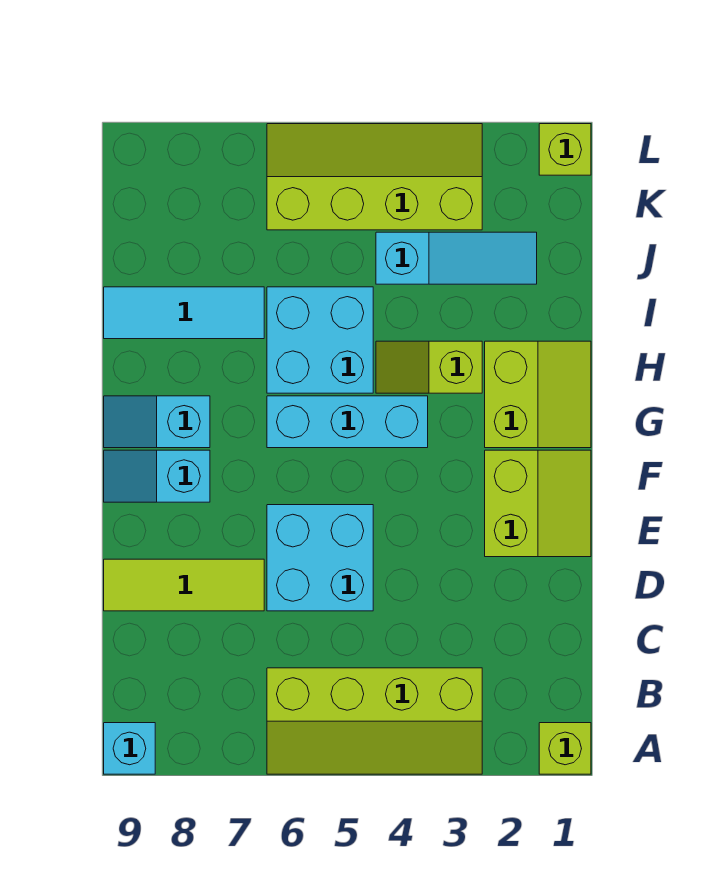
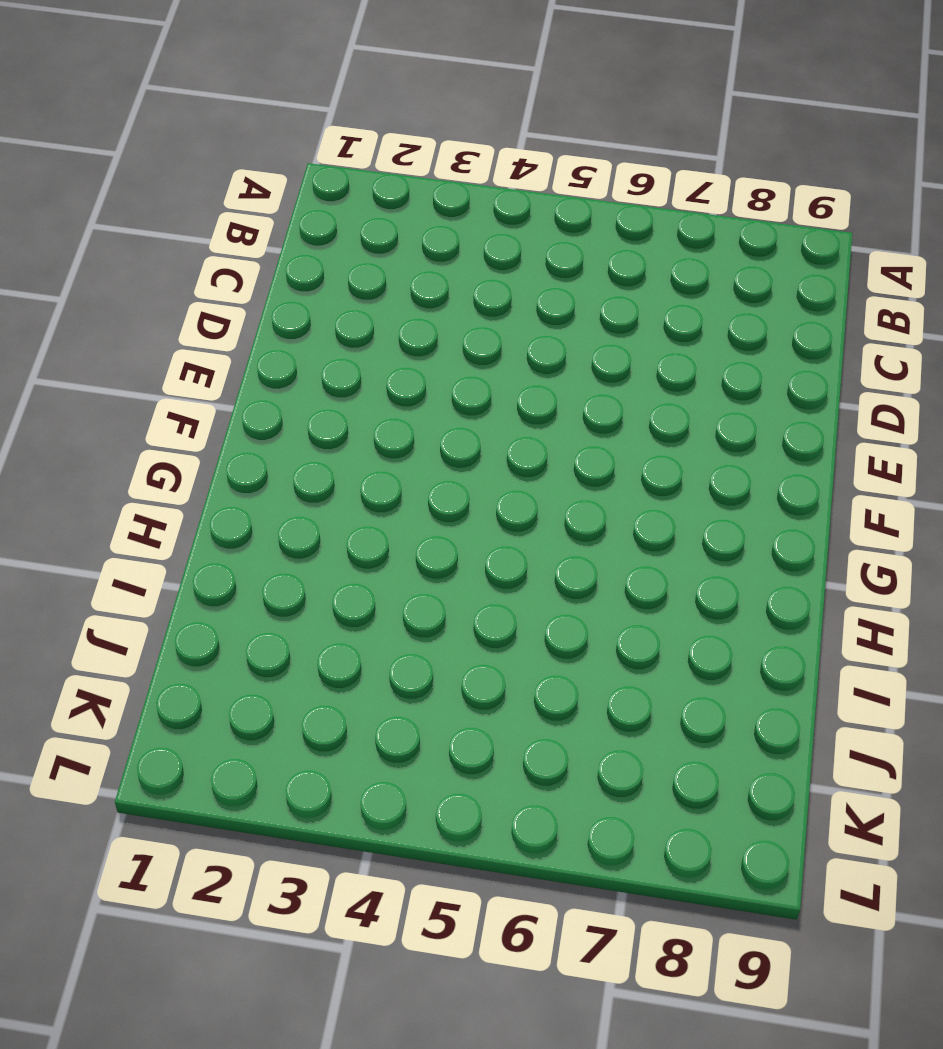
none -> lime brick A1 level 1
none -> lime slope A3:B6 level 1 top B
none -> cyan brick A9 level 1

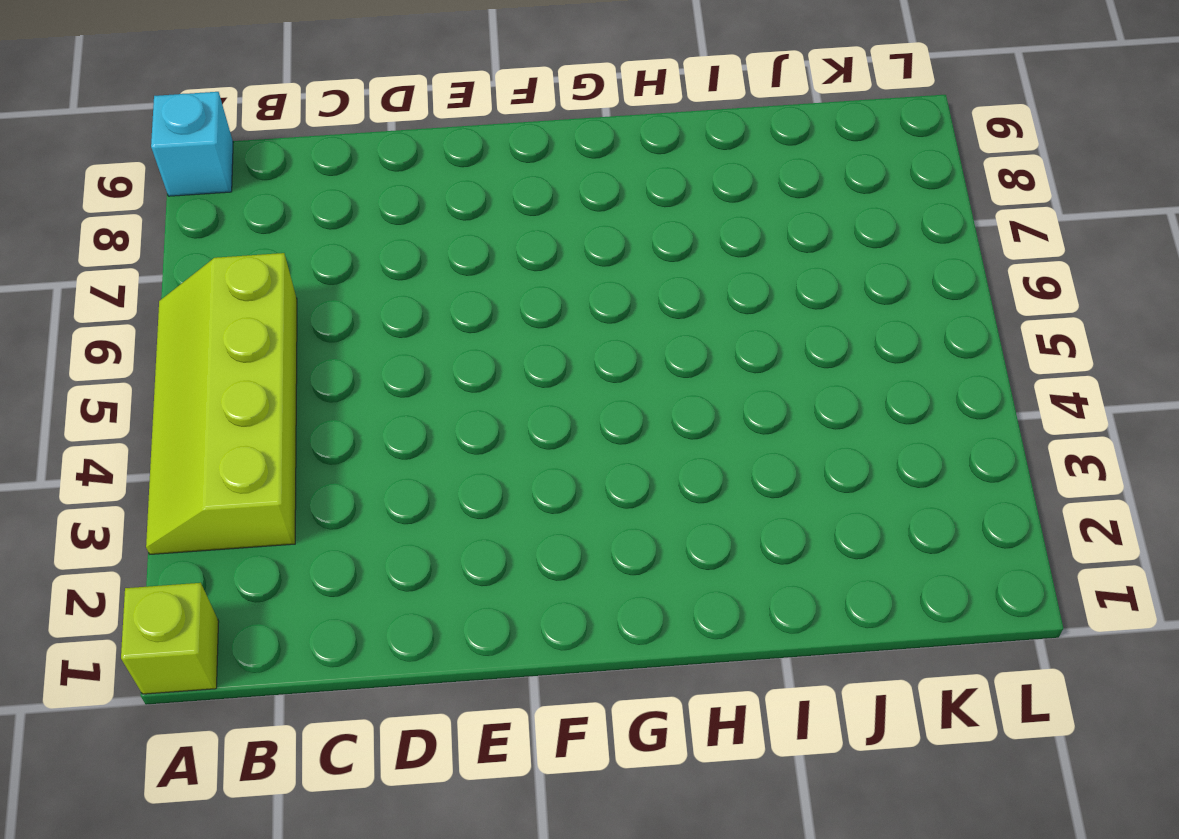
none -> cyan brick D5:E6 level 1
none -> lime tile D7:D9 level 1
none -> lime slope E1:F2 level 1 top 2

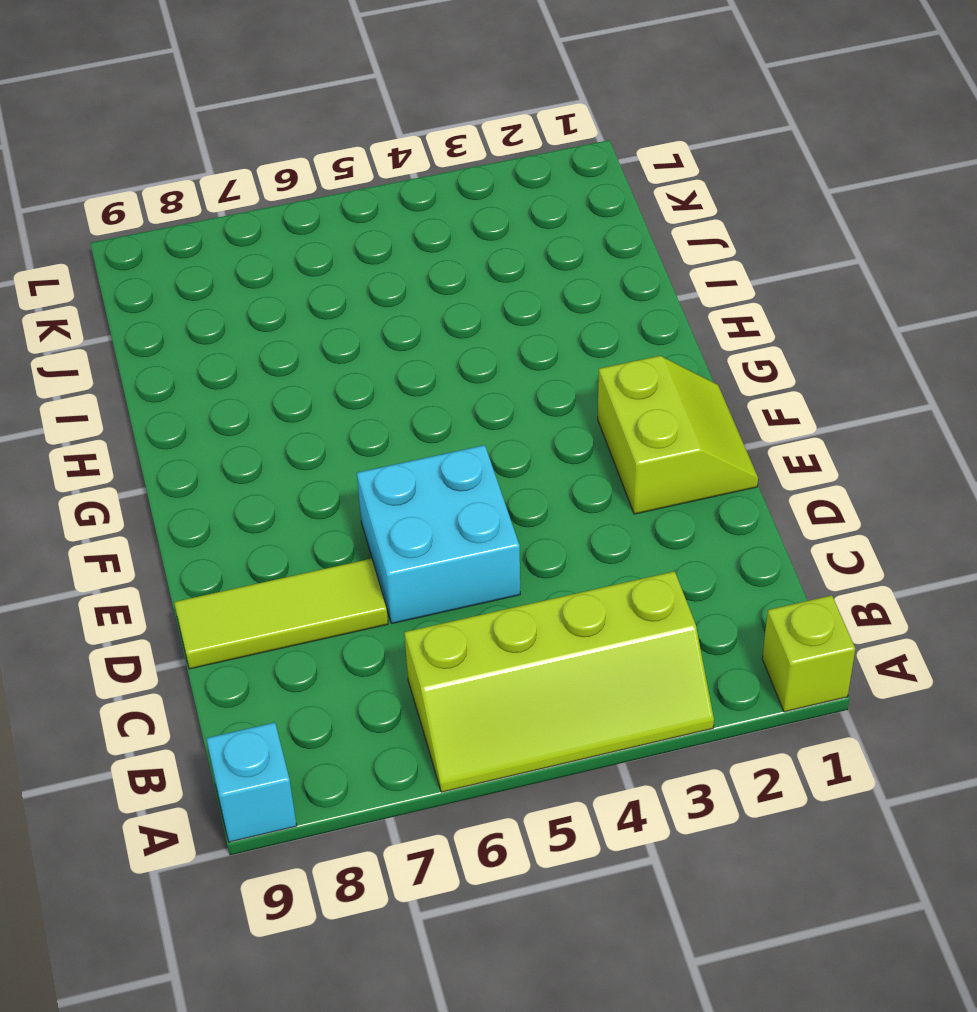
none -> cyan slope F8:F9 level 1 top 8
none -> lime slope G1:H2 level 1 top 2
none -> cyan brick G4:G6 level 1

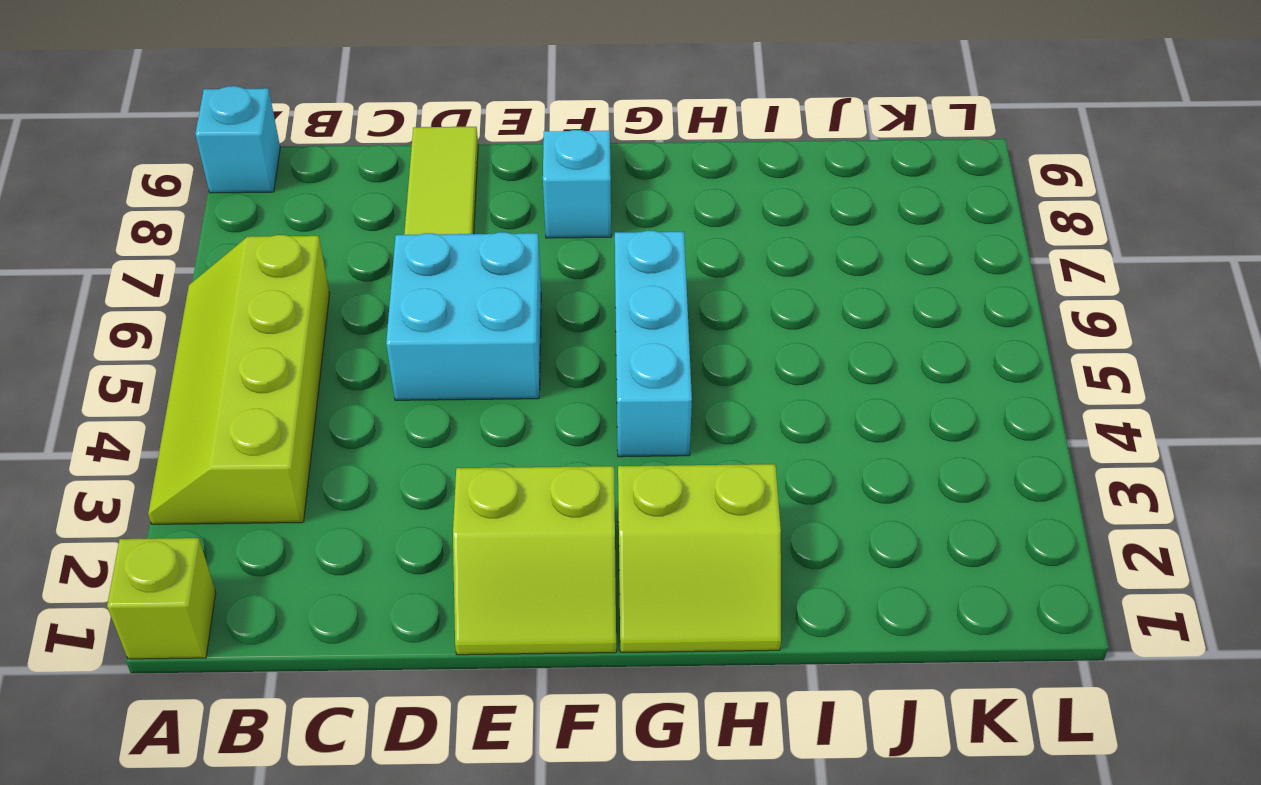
none -> cyan slope G8:G9 level 1 top 8
none -> lime slope H3:H4 level 1 top 3
none -> cyan brick H5:I6 level 1

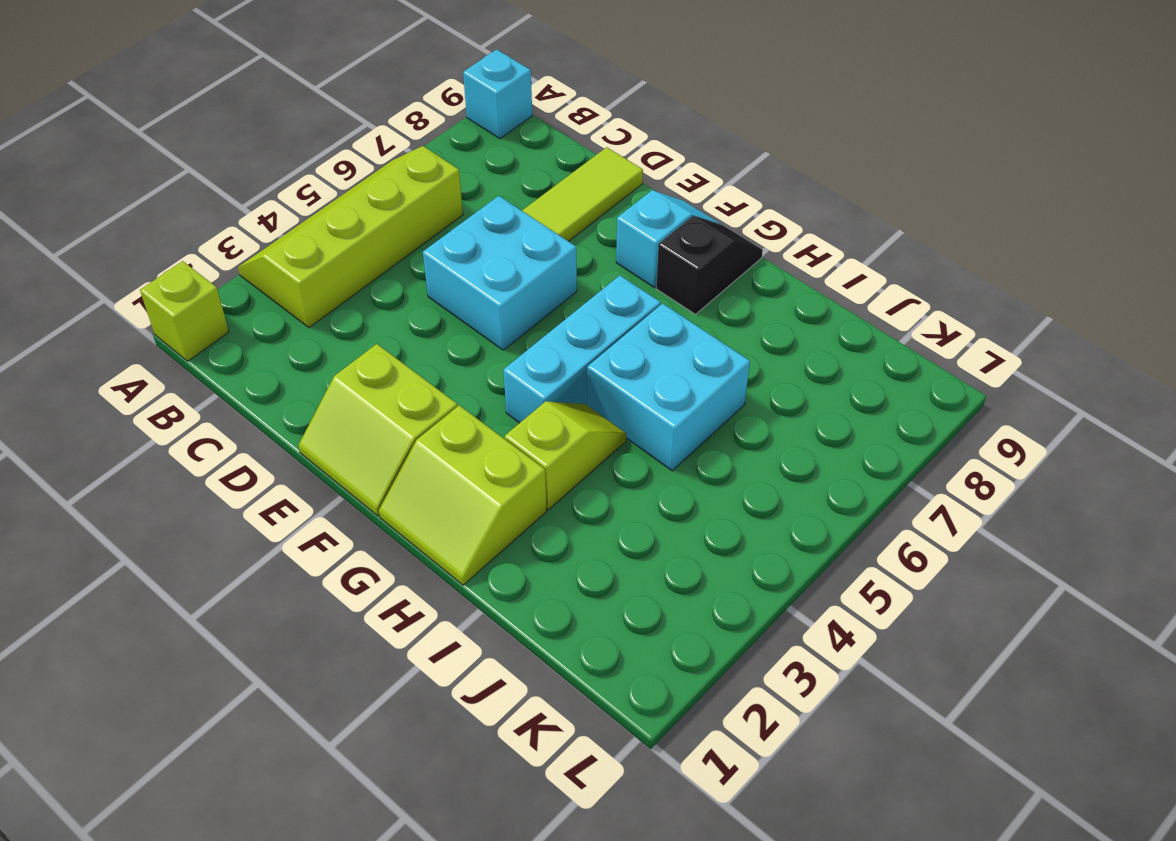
black slope G8:G9 level 1 top 8 -> cyan slope G8:G9 level 1 top 8
none -> cyan tile I7:I9 level 1
none -> cyan slope J2:J4 level 1 top 4
none -> lime slope K3:L6 level 1 top K

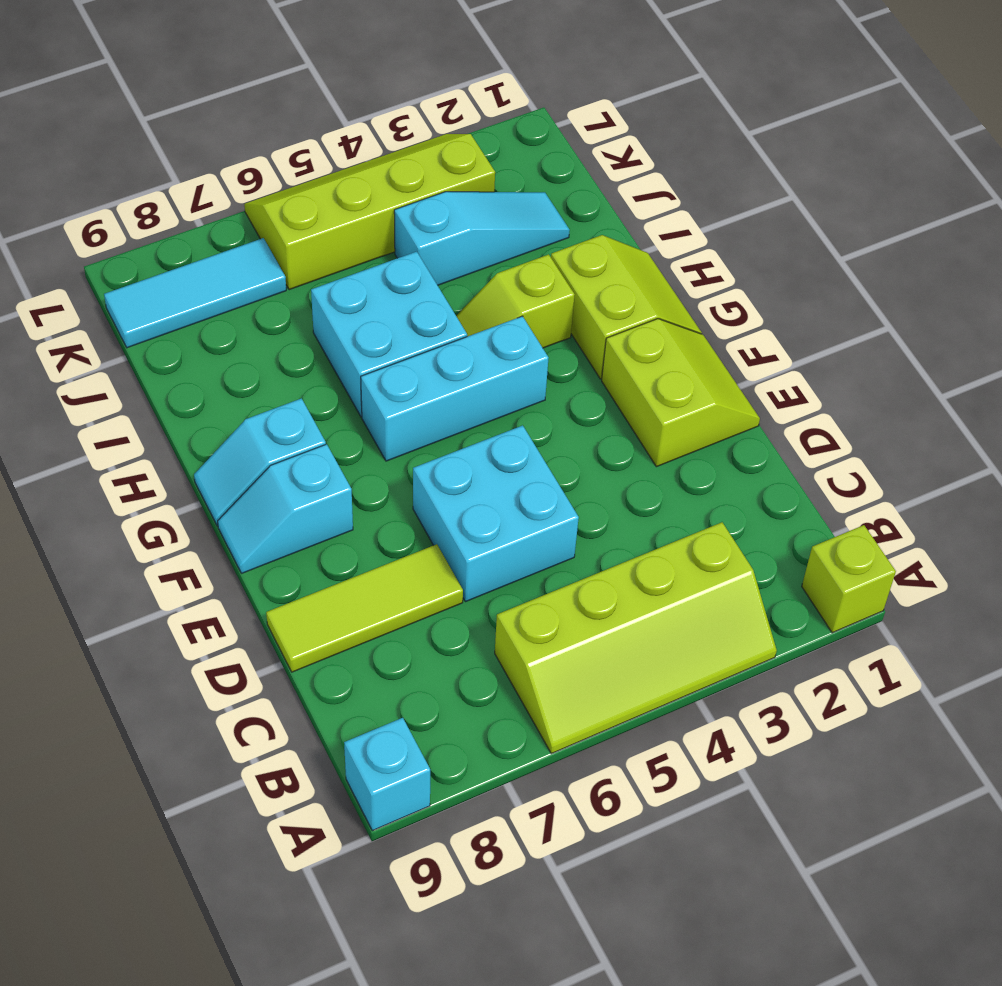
cyan tile K7:K9 level 1 -> cyan tile I7:I9 level 1
none -> lime brick L1 level 1

